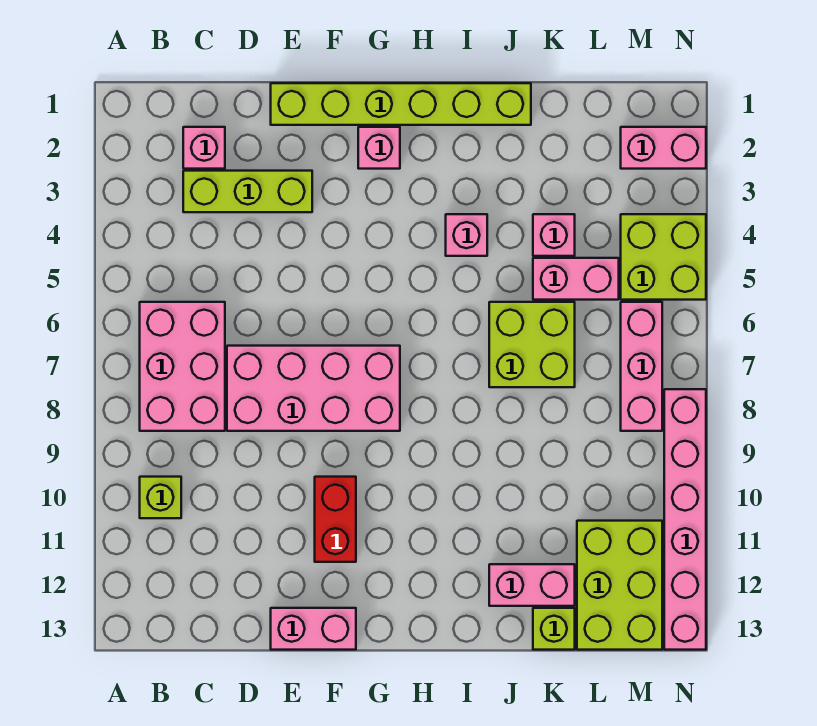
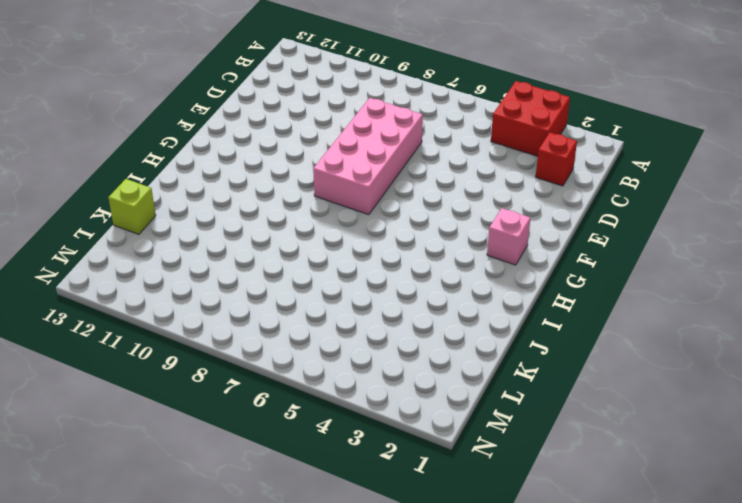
red brick A3:B4 level 1 -> none
red brick C2 level 1 -> pink brick C2 level 1
none -> pink brick B6:C8 level 1
none -> lime brick B10 level 1
none -> lime brick C3:E3 level 1

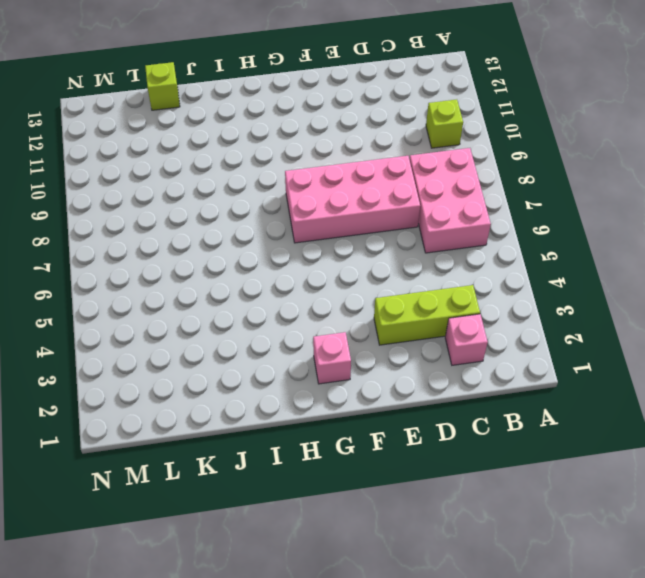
none -> lime brick E1:J1 level 1
none -> pink brick E13:F13 level 1
none -> red brick F10:F11 level 1

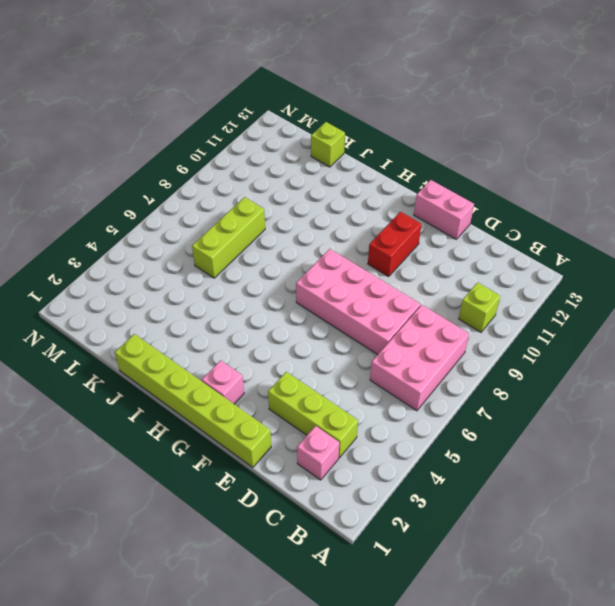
lime brick K6:K8 level 1 -> lime brick J6:K7 level 1
none -> pink brick I4 level 1
none -> pink brick J12:K12 level 1
none -> pink brick K4 level 1

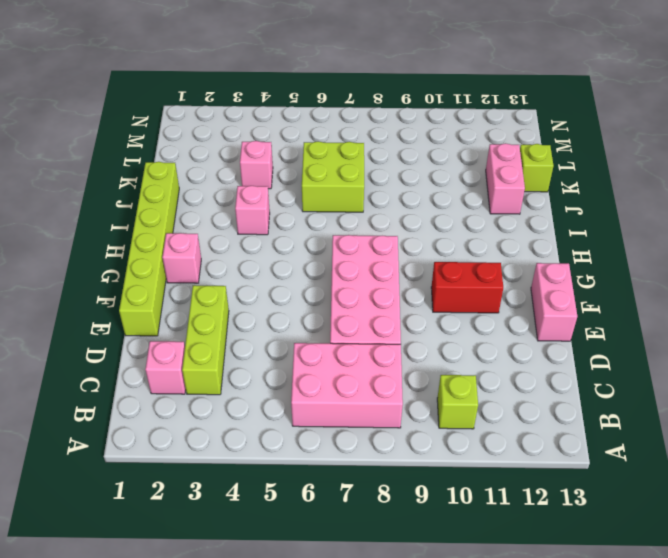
none -> pink brick K5:L5 level 1
none -> lime brick L11:M13 level 1
none -> pink brick M2:N2 level 1

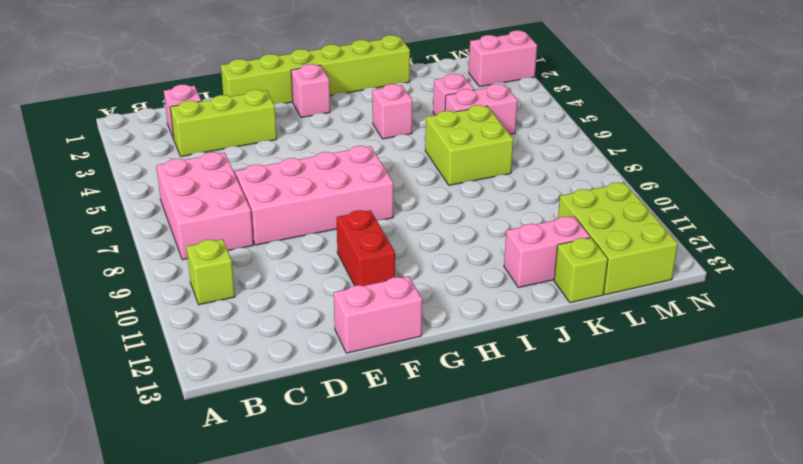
none -> lime brick M4:N5 level 1
none -> pink brick M6:M8 level 1
none -> pink brick N8:N13 level 1

